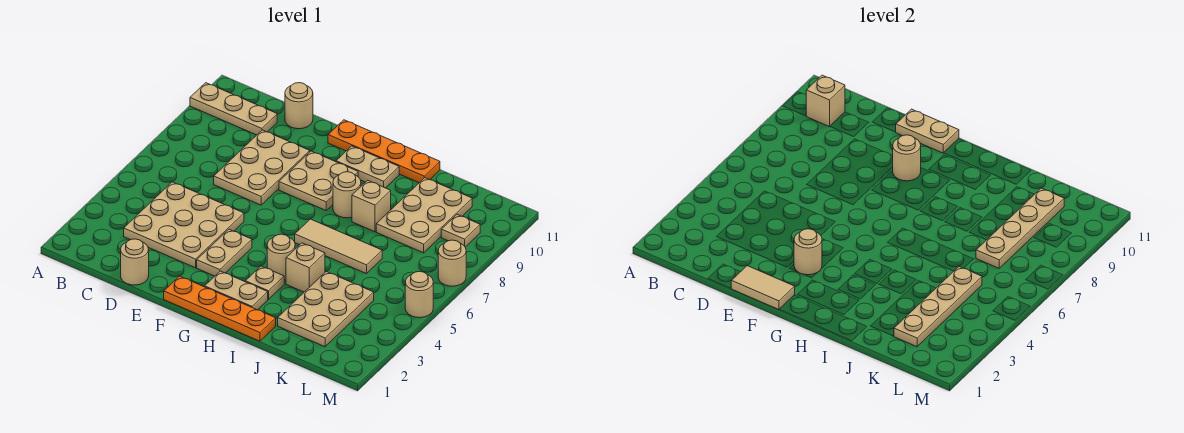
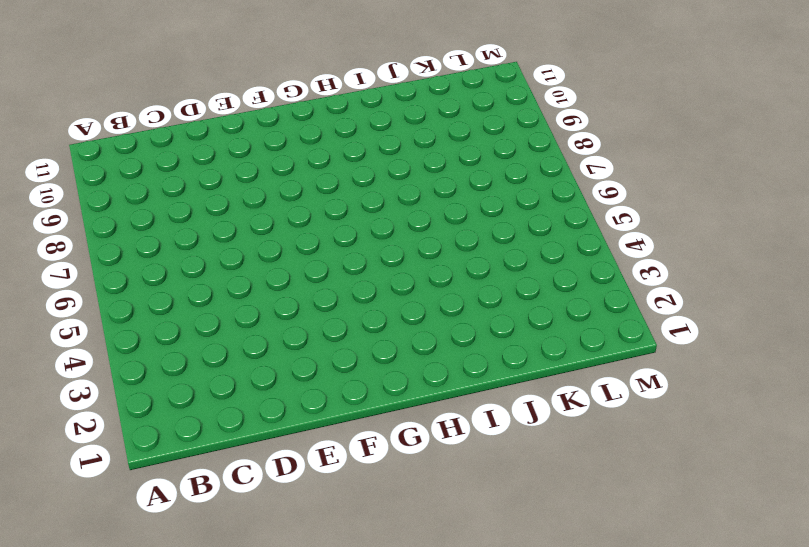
none -> tan plate A10:C10 level 1
none -> tan plate C3:E5 level 1
none -> tan round brick D1 level 1

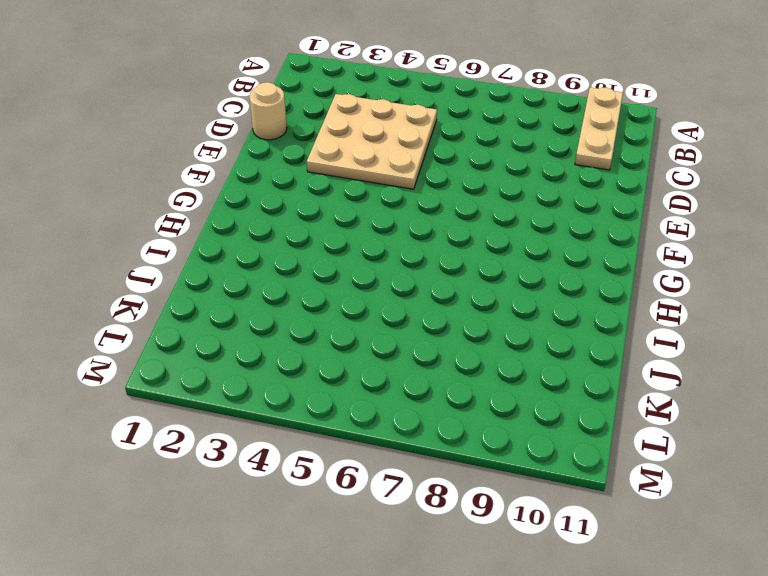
none -> tan plate D7:E9 level 1
none -> tan round brick D11 level 1
none -> orange plate F1:I1 level 1

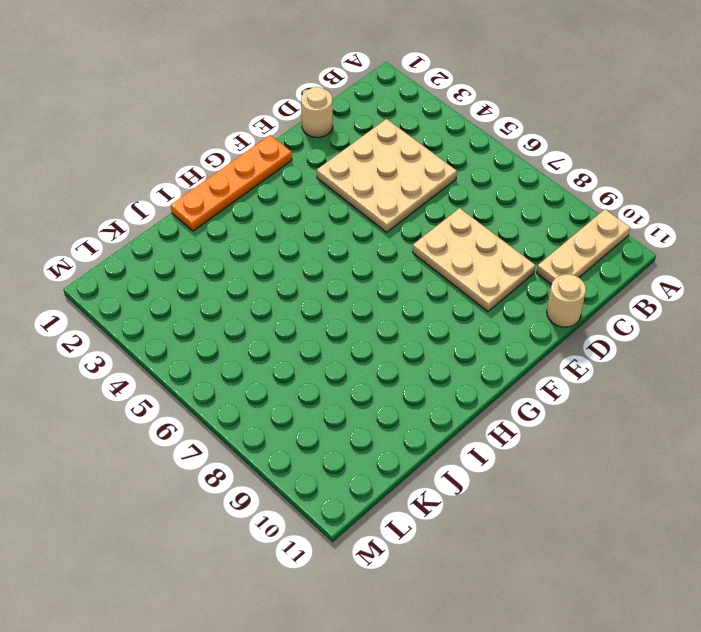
none -> tan plate F3:F4 level 1
none -> tan plate F8:G9 level 1
none -> orange plate F11:I11 level 1

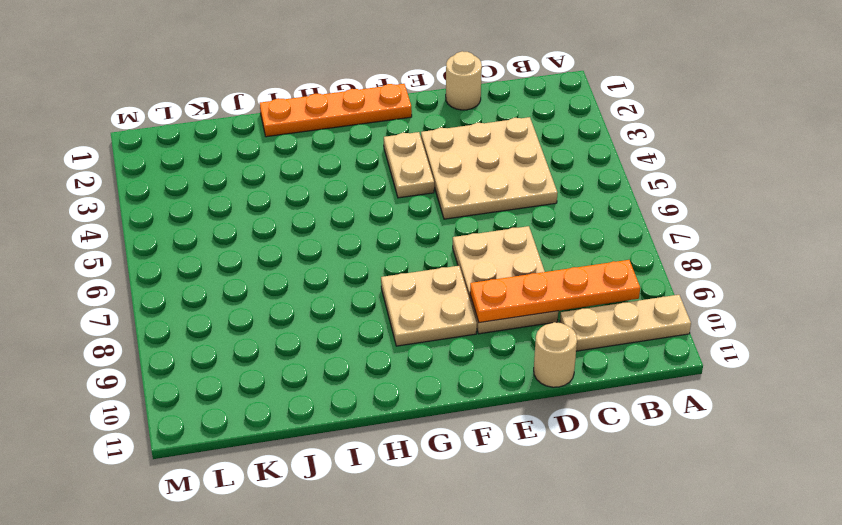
orange plate B9:E9 level 2 -> orange plate F11:I11 level 1
none -> tan plate G2:H2 level 1
none -> tan plate G10:H10 level 1
none -> tan plate H3 level 1

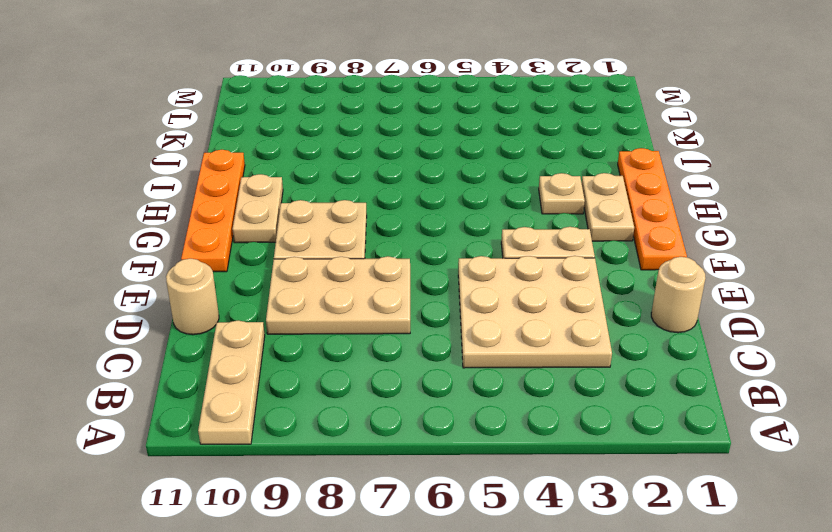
none -> tan round brick H4 level 1
none -> tan tile H6:J6 level 1
none -> tan round brick H8 level 1

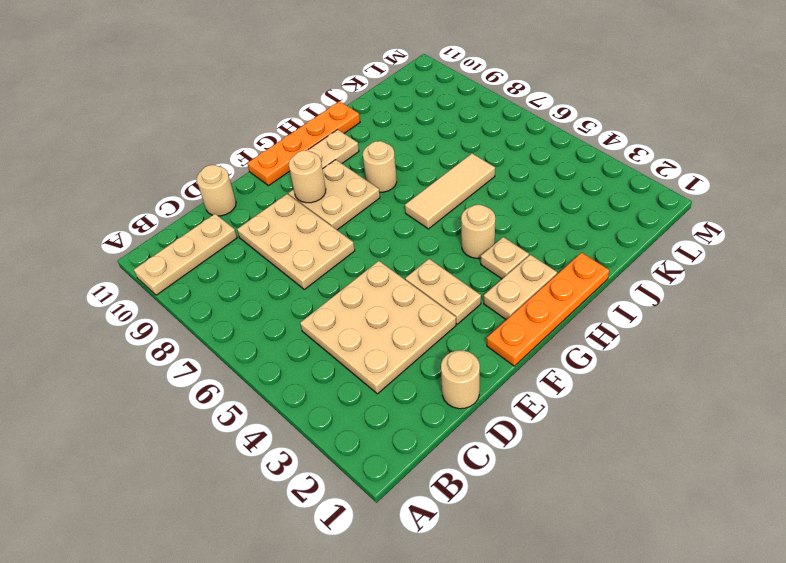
none -> tan brick I4 level 1
none -> tan brick I8 level 1
none -> tan plate J2:K4 level 1

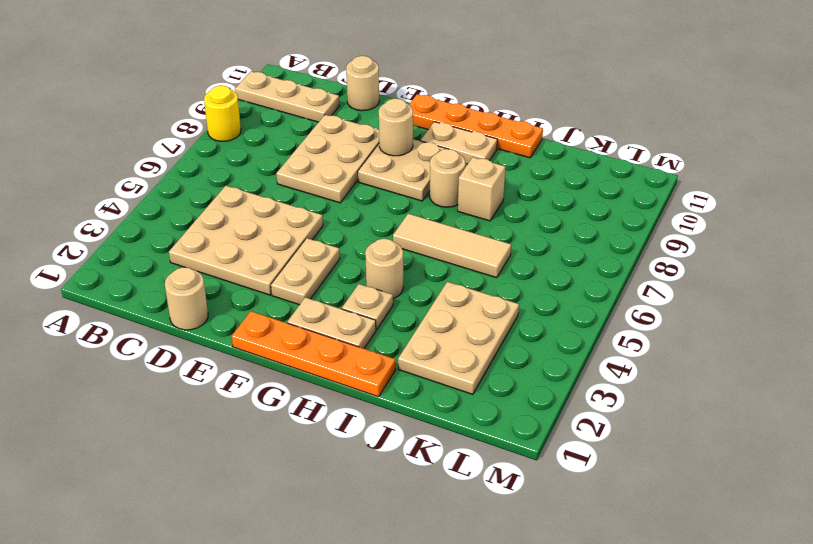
yellow round brick A8 level 1 -> none
none -> tan brick I4 level 1
none -> tan plate J8:K10 level 1
none -> tan plate L9 level 1

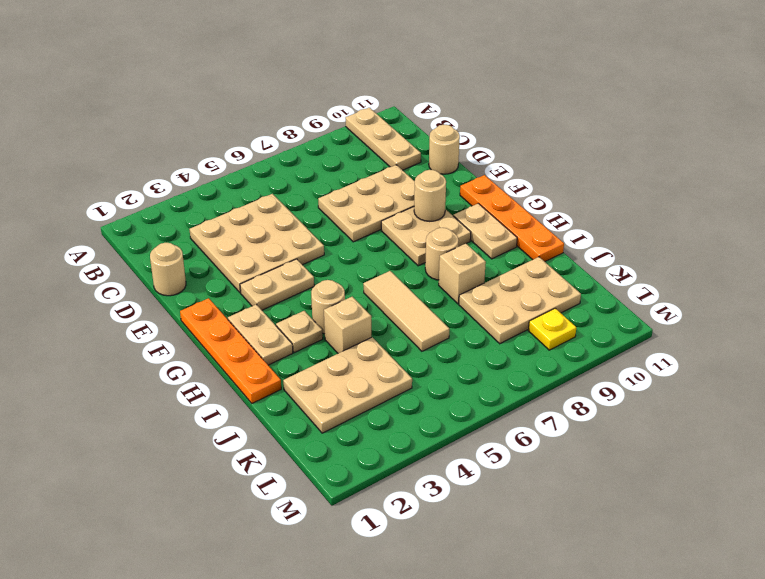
yellow plate L9 level 1 -> tan plate L9 level 1
none -> tan round brick M5 level 1
none -> tan round brick M7 level 1
none -> tan brick B10 level 2

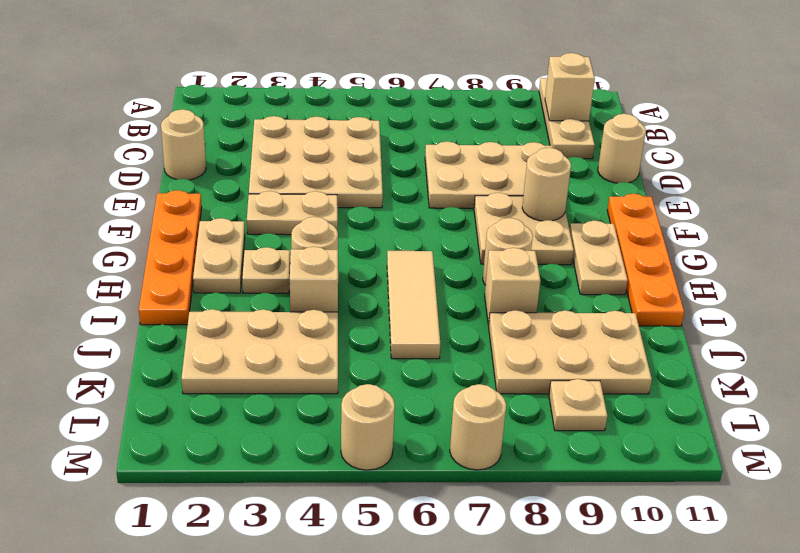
none -> tan tile E1:F1 level 2
none -> tan plate E11:F11 level 2
none -> tan round brick F3 level 2

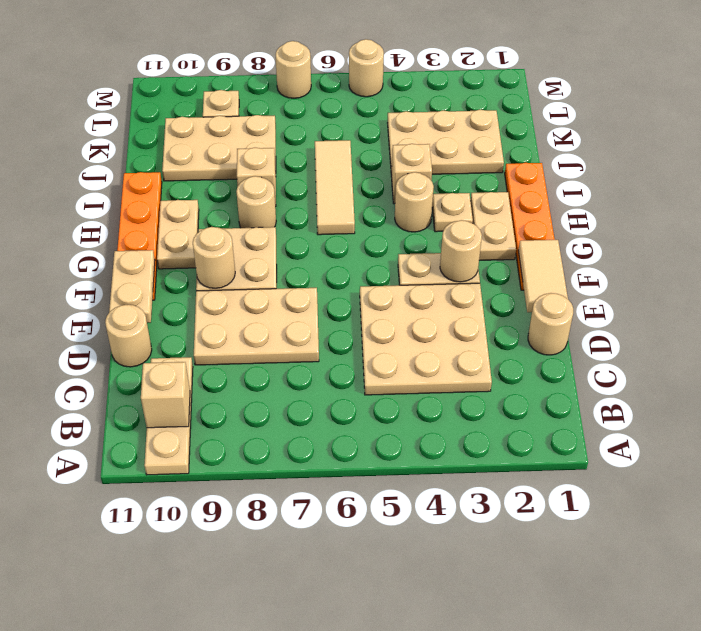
none -> tan plate K2:K5 level 2
none -> tan plate K7:K10 level 2

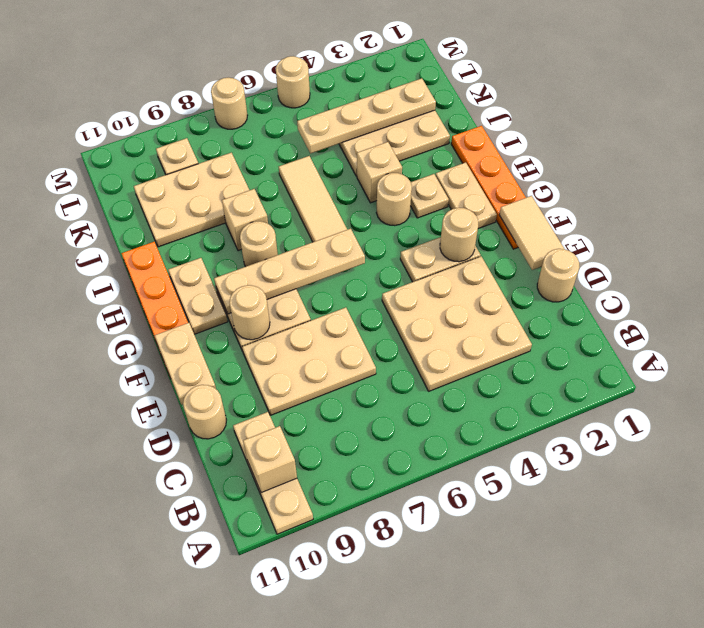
tan plate G6:G9 level 2 -> tan plate K7:K10 level 2

